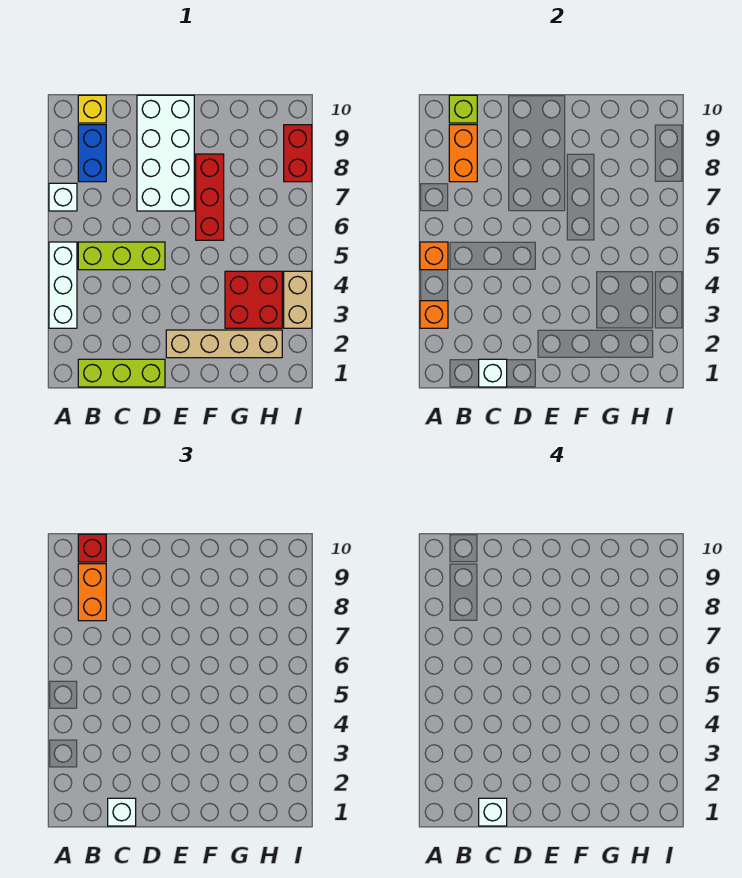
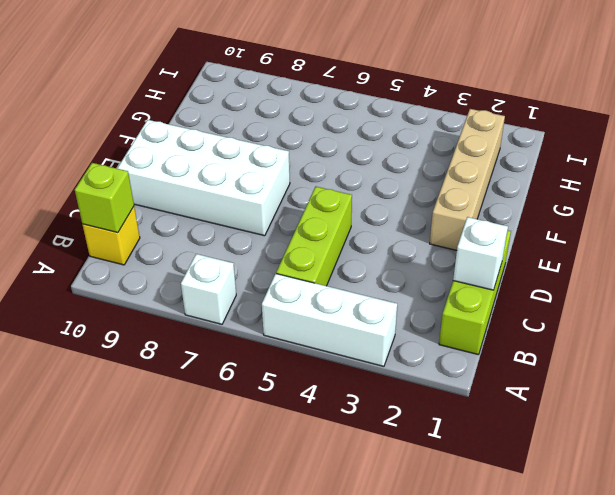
none -> blue brick B8:B9 level 1
none -> red brick F6:F8 level 1
none -> red brick G3:H4 level 1

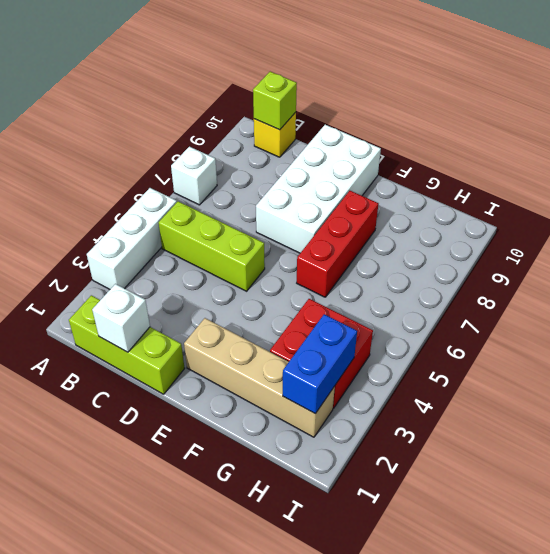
blue brick H2:H3 level 2 -> blue brick B8:B9 level 1
none -> tan brick I3:I4 level 1
none -> red brick I8:I9 level 1
none -> orange brick A3 level 2

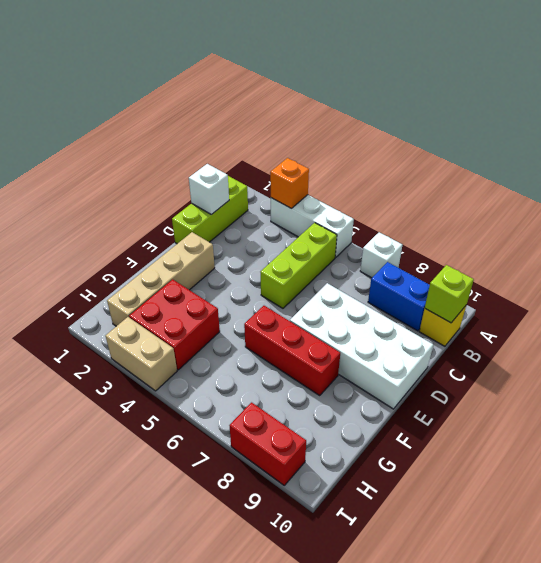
none -> orange brick A5 level 2
none -> orange brick B8:B9 level 2
none -> orange brick B8:B9 level 3

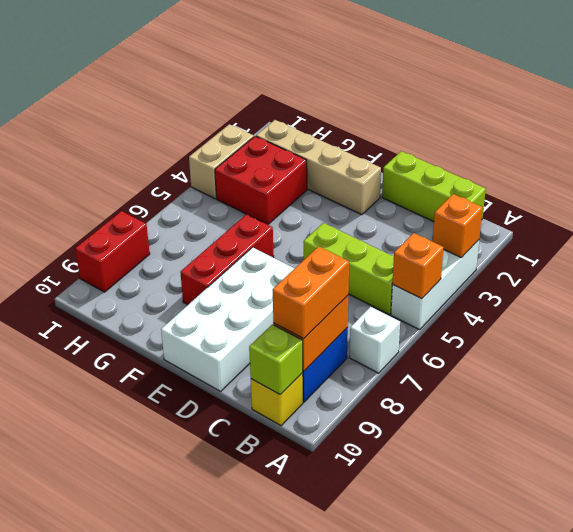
none -> white brick C1 level 2
none -> red brick B10 level 3
none -> white brick C1 level 3

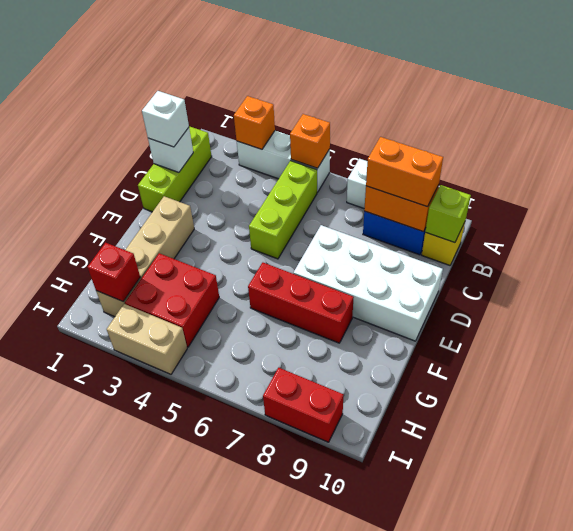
red brick H2 level 2 -> red brick B10 level 3
none -> white brick C1 level 4

